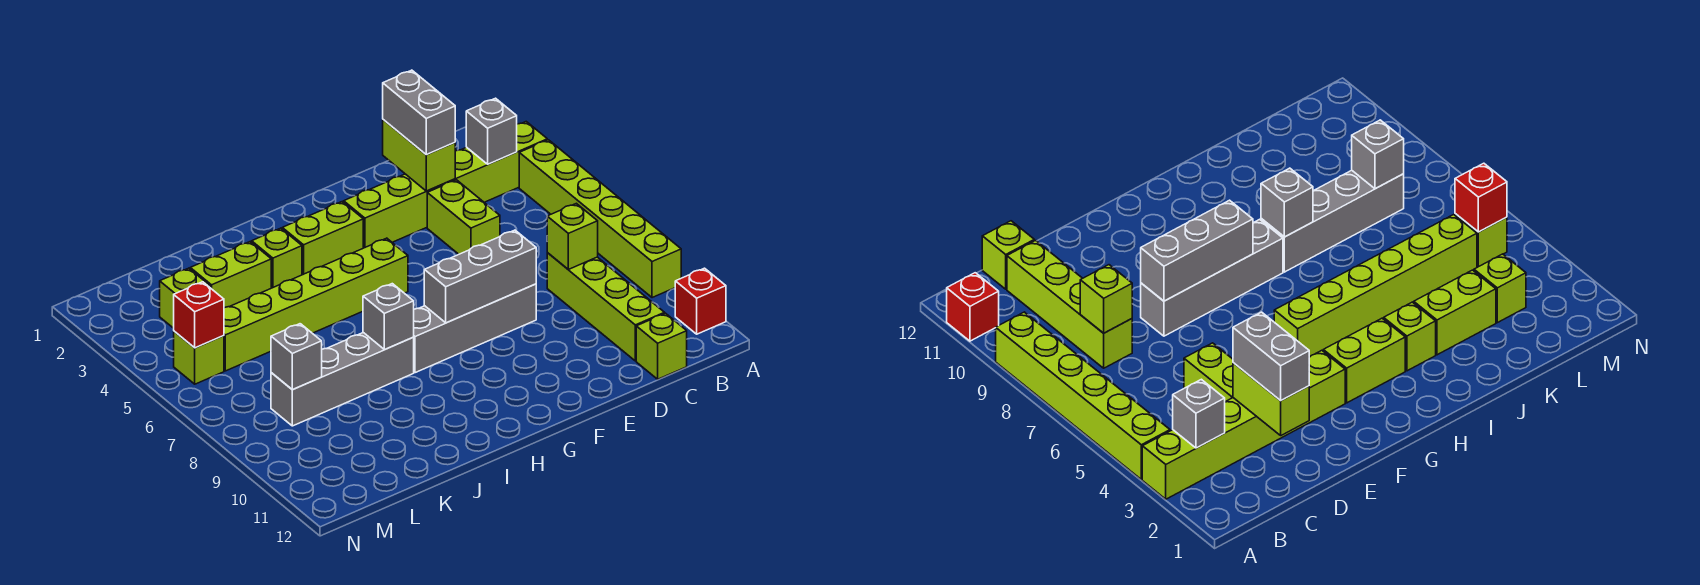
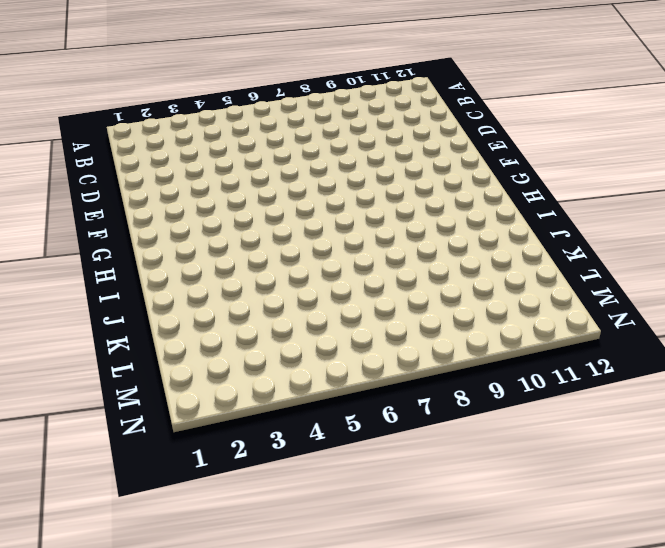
none -> lime brick A3:F3 level 1
none -> lime brick A4:A9 level 1
none -> red brick A11 level 1

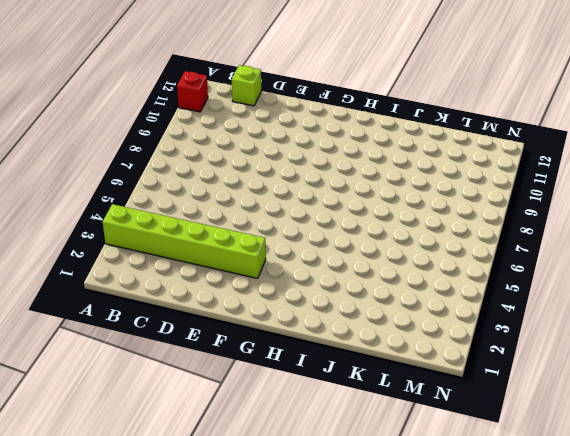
none -> lime brick A4:A9 level 1
none -> lime brick C8:C11 level 1
none -> lime brick D4:D5 level 1

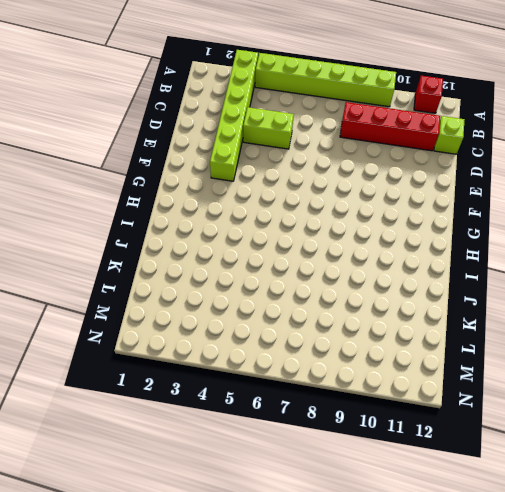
red brick C8:C11 level 1 -> lime brick C8:C11 level 1
none -> grey brick E8:H8 level 1
none -> lime brick G3:H3 level 1
none -> lime brick G5:L5 level 1

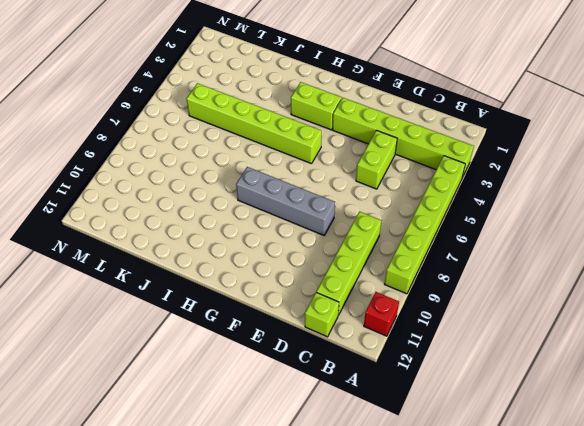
none -> lime brick I3 level 1
none -> grey brick I8:L8 level 1
none -> lime brick J3:K3 level 1

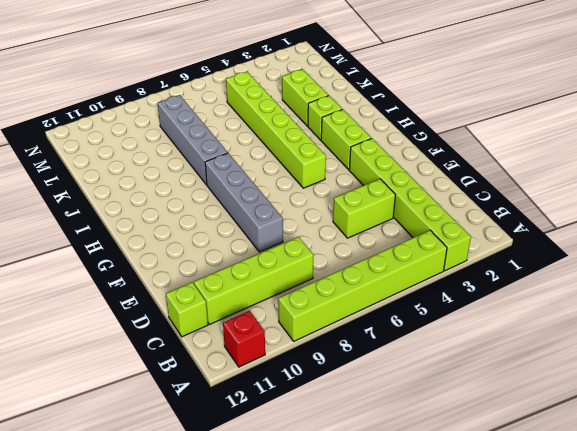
none -> lime brick L3 level 1
none -> lime brick M5 level 1
none -> grey brick B3 level 2

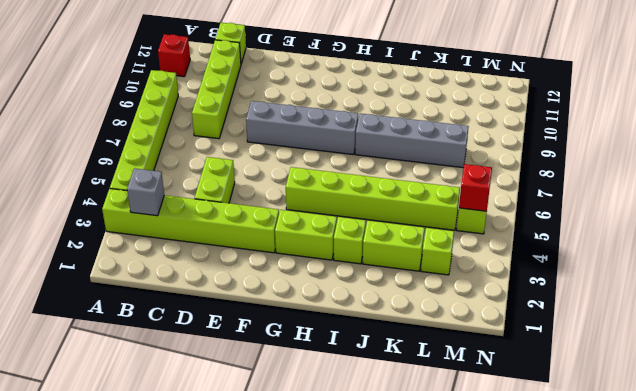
none -> lime brick C8 level 2
none -> lime brick D2:D3 level 2
none -> grey brick E8:G8 level 2

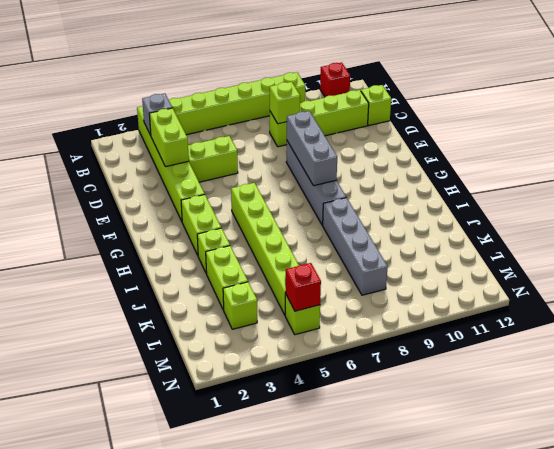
lime brick C3:D3 level 2 -> lime brick D2:D3 level 2
none -> grey brick I8 level 2
none -> grey brick L8 level 2
none -> grey brick D2:D3 level 3

